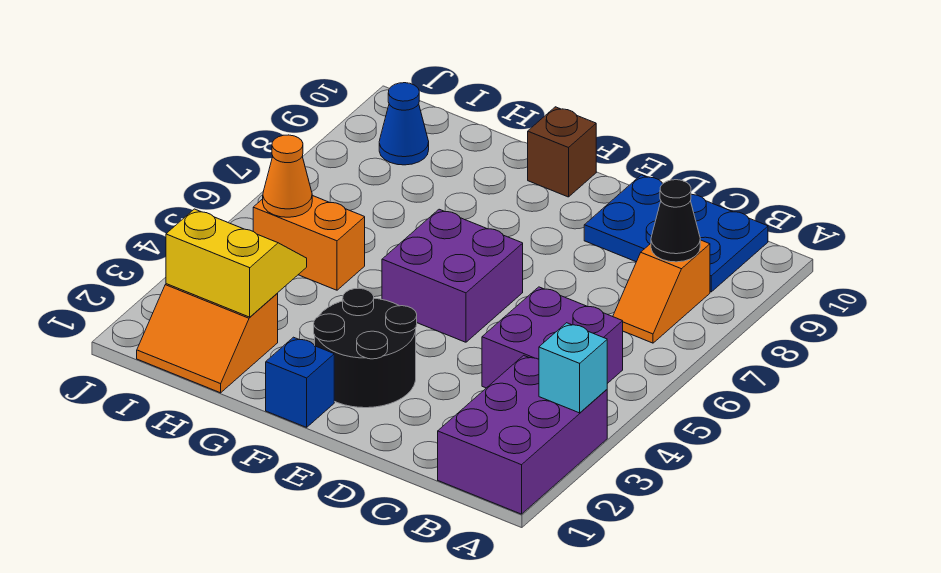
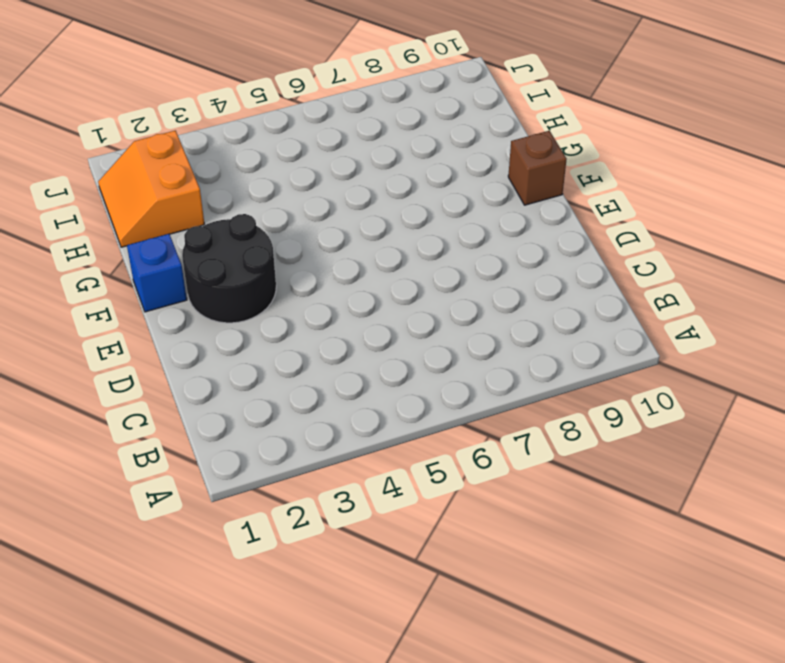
none -> purple brick A1:B3 level 1
none -> purple brick B4:C5 level 1
none -> orange slope B7:B8 level 1 top 8

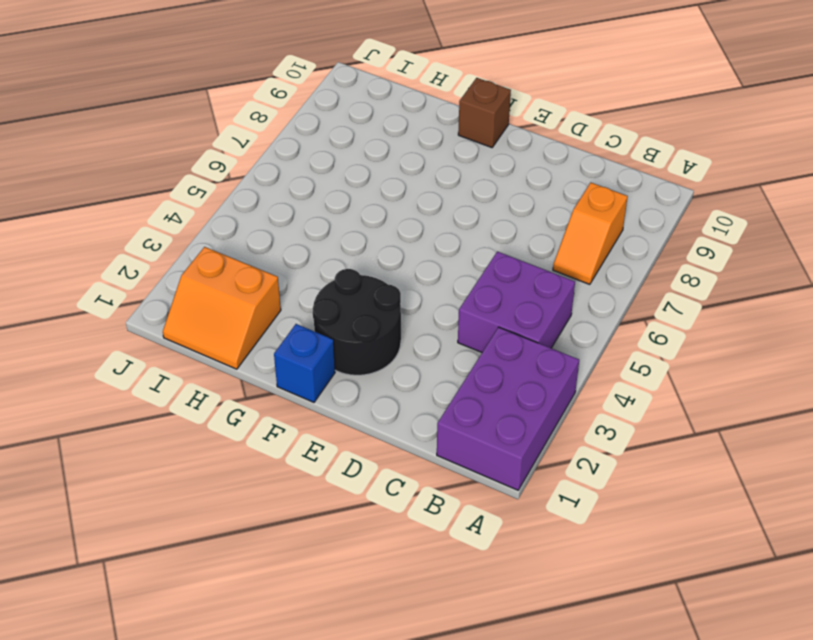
none -> blue plate B9:D10 level 1
none -> purple brick E5:F6 level 1
none -> orange brick H5:I5 level 1

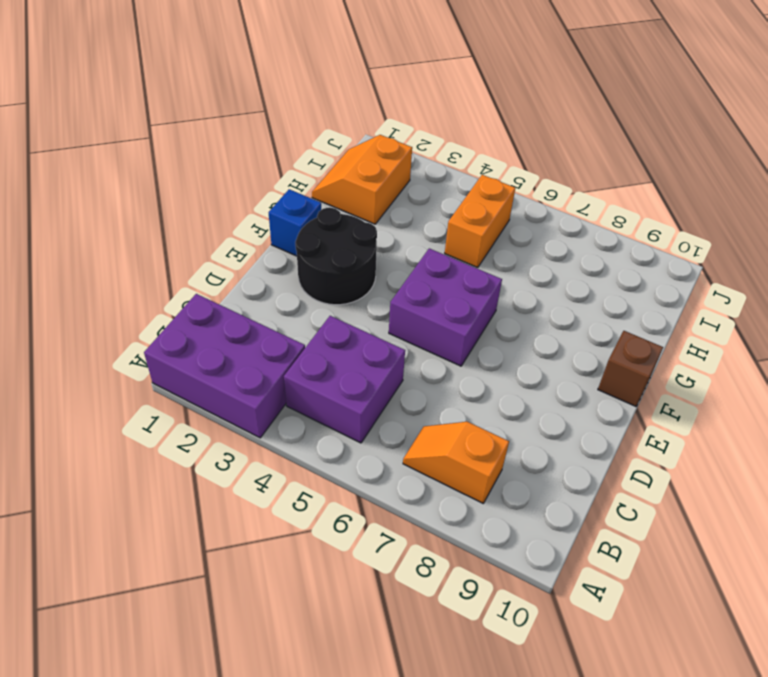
none -> blue plate B9:D10 level 1
none -> blue cone I9 level 1
none -> cyan brick A3 level 2

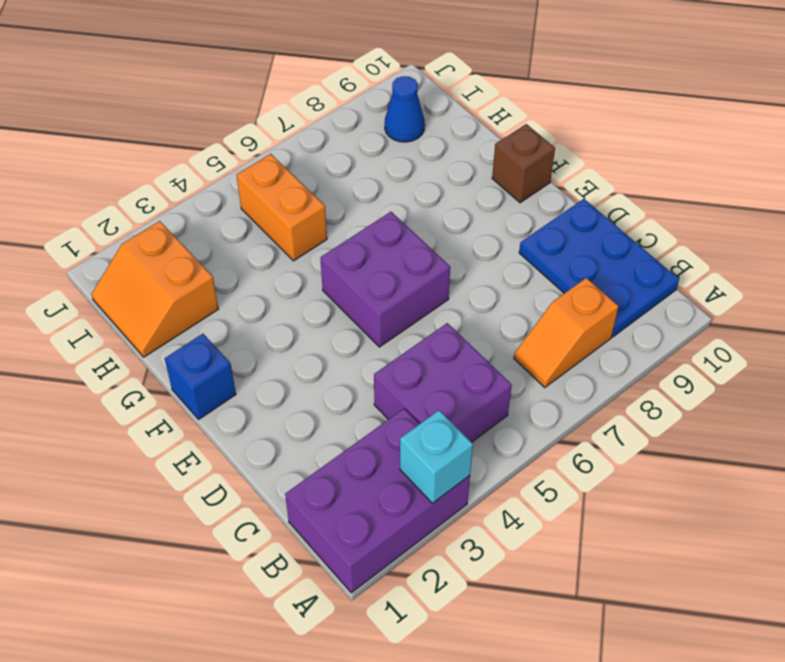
none -> black round brick E2:F3 level 1
none -> black cone B8 level 2
none -> yellow slope H2:I3 level 2 top 2

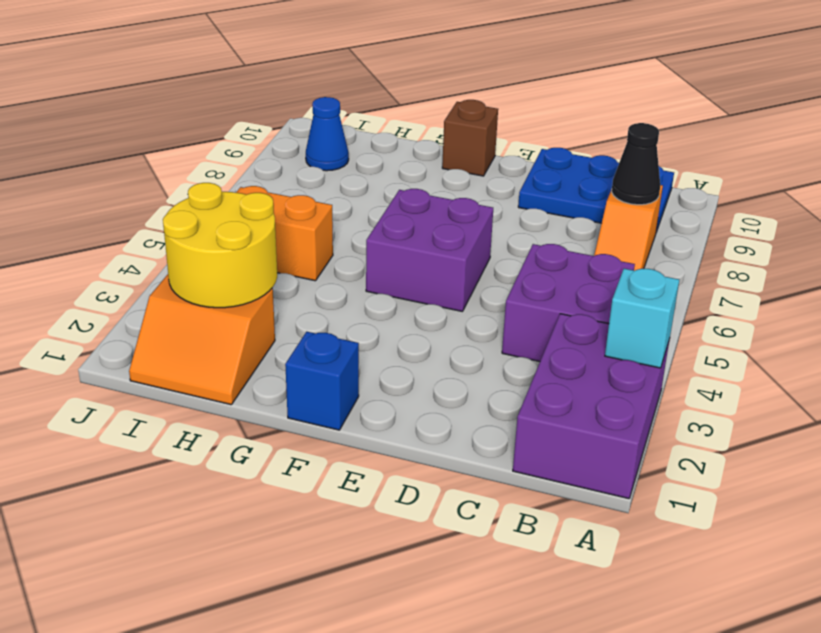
yellow round brick H2:I3 level 2 -> yellow slope H2:I3 level 2 top 2
none -> black round brick E2:F3 level 1
none -> orange cone I5 level 2

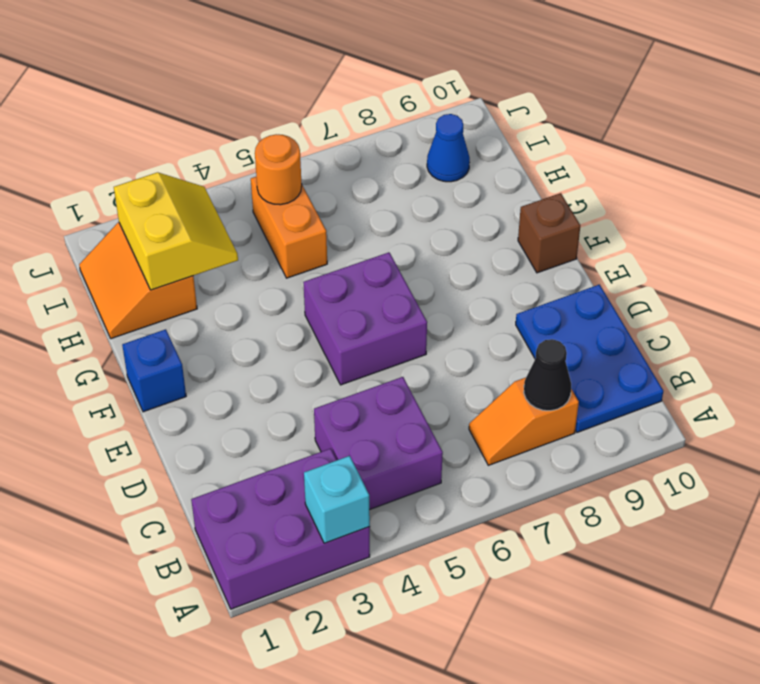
orange round brick I5 level 2 -> orange cone I5 level 2
none -> black round brick E2:F3 level 1

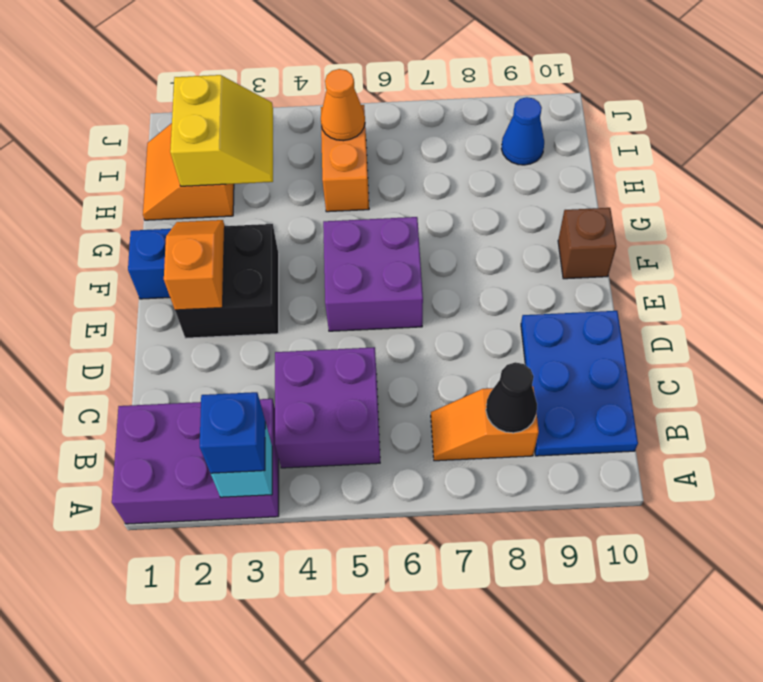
blue brick A3 level 3 -> none
black brick E2:F3 level 1 -> black round brick E2:F3 level 1
orange slope E2:F2 level 2 top E -> none

